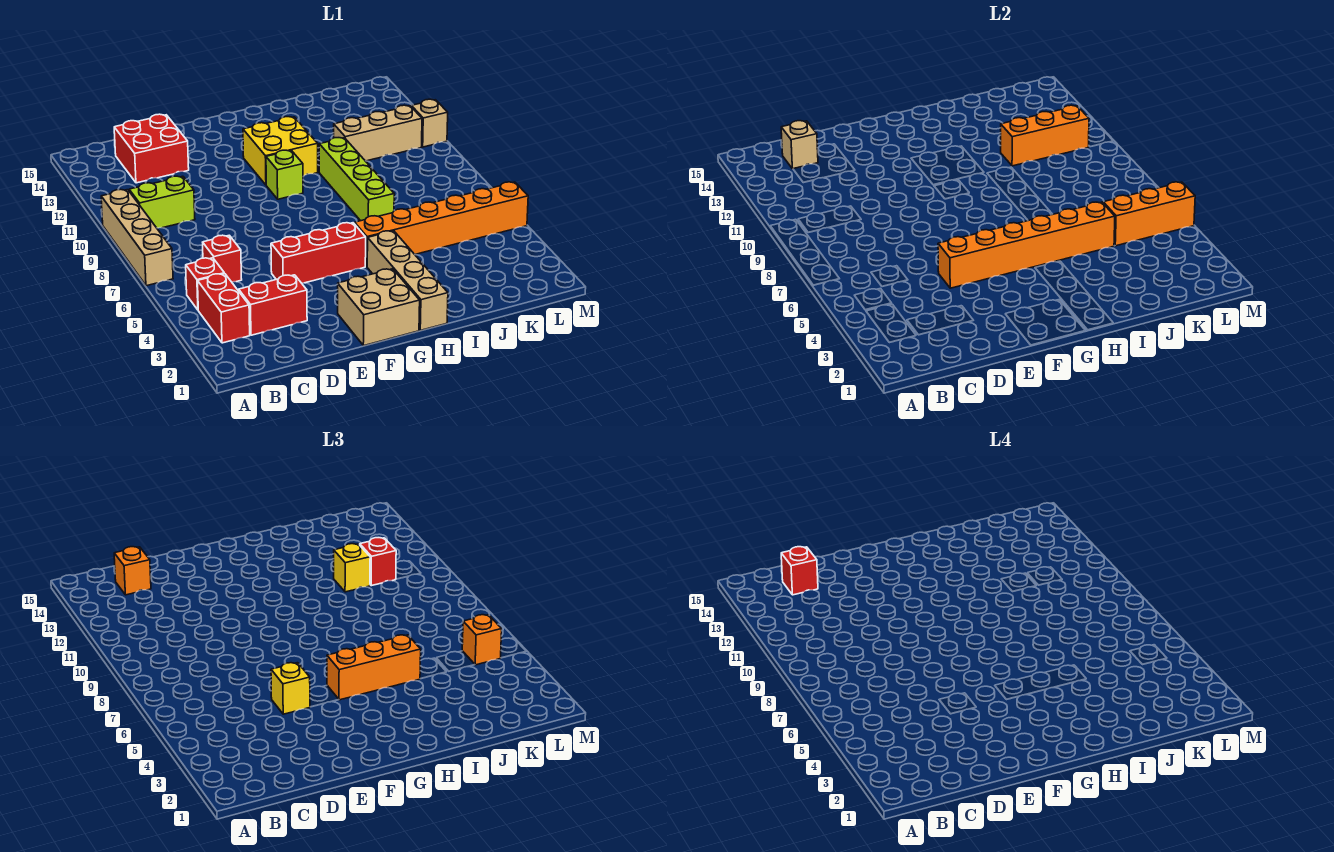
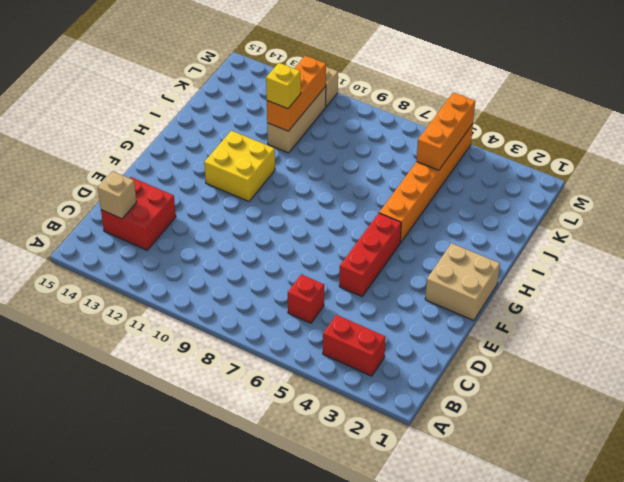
none -> tan brick A7:A10 level 1
none -> red brick B5 level 1
none -> lime brick B10:C10 level 1

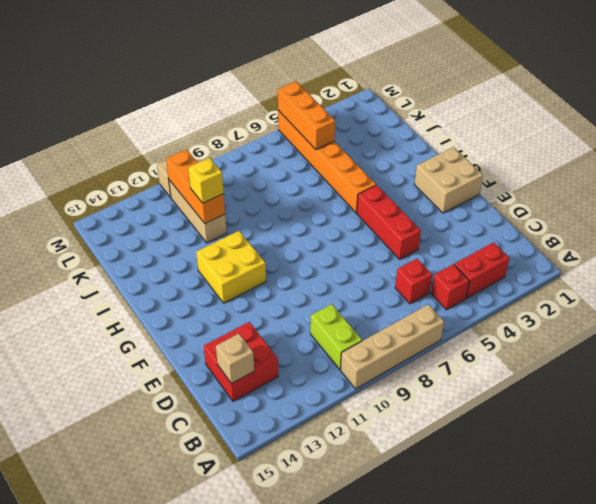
none -> red brick C3:D3 level 1
none -> lime brick G10 level 1
none -> tan brick H1:H4 level 1

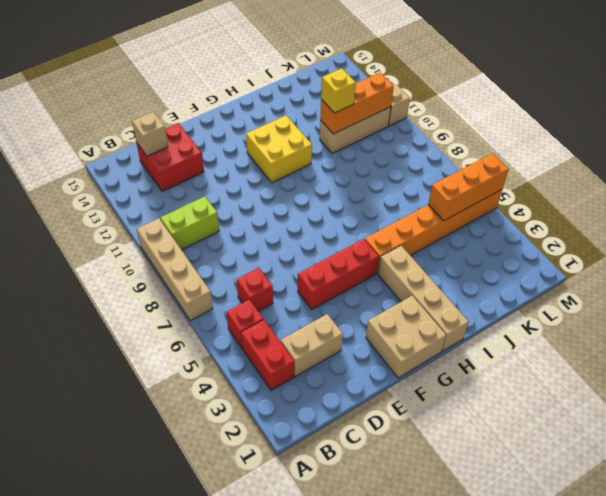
tan brick C3:D3 level 1 -> red brick C3:D3 level 1
none -> lime brick G10 level 1
none -> lime brick I7:I10 level 1
none -> orange brick E5:J5 level 2

